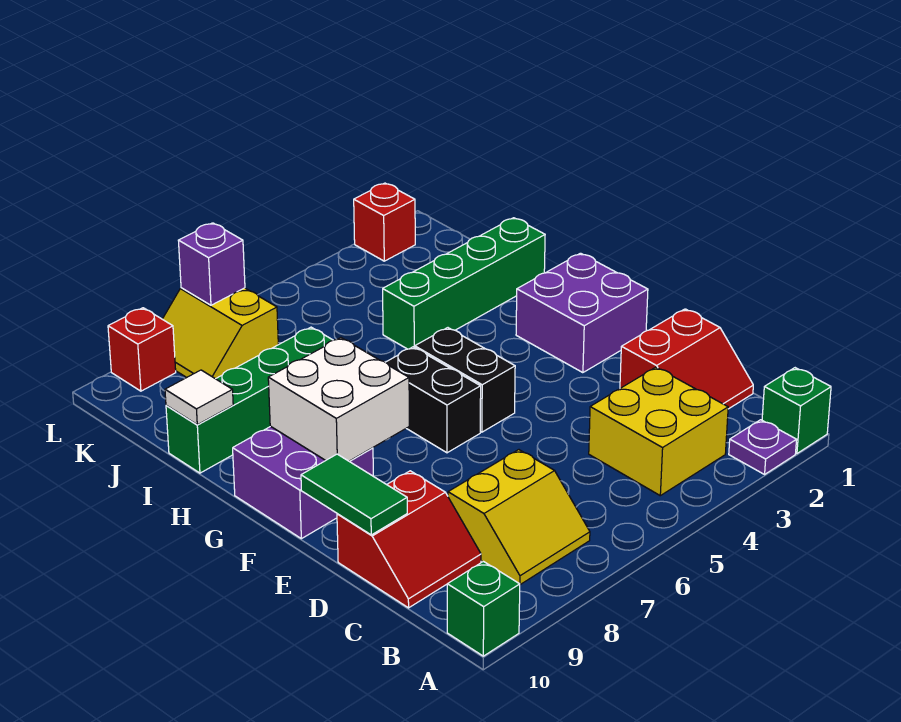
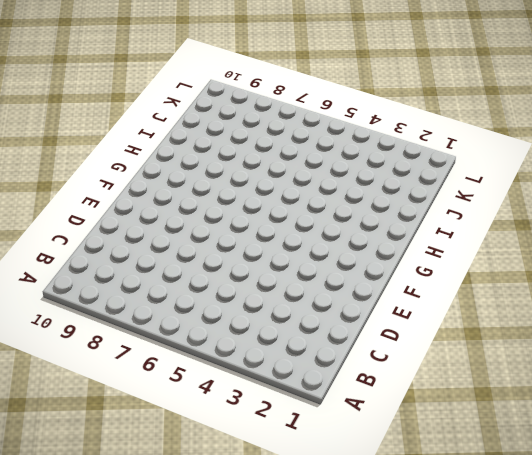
none -> green brick A1 level 1
none -> purple plate A2 level 1
none -> green brick A10 level 1

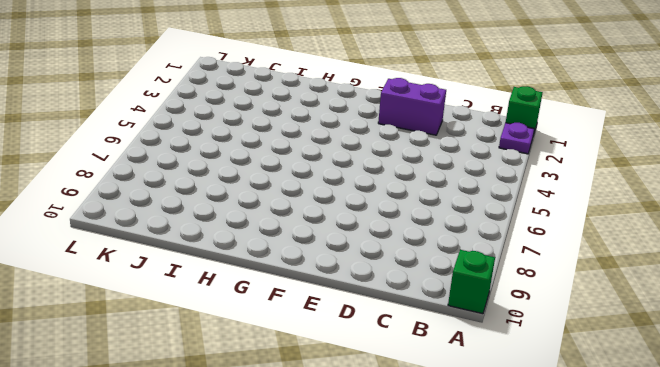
purple brick D2:E2 level 1 -> red slope C1:D2 level 1 top D
none -> yellow brick B3:C4 level 1
none -> yellow slope B7:C8 level 1 top C
none -> red slope C9:D10 level 1 top D

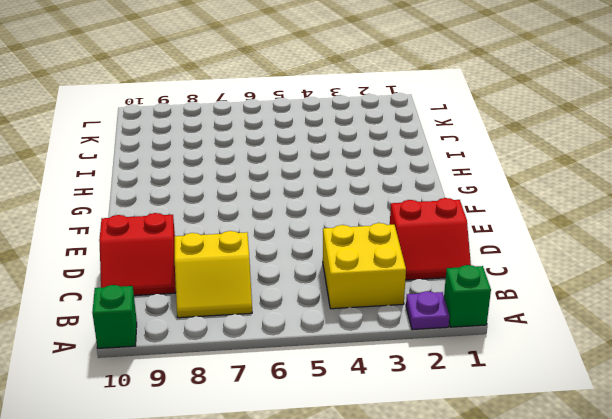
none -> purple brick F1:G2 level 1
none -> black brick F5:G5 level 1
none -> black brick F6:G6 level 1

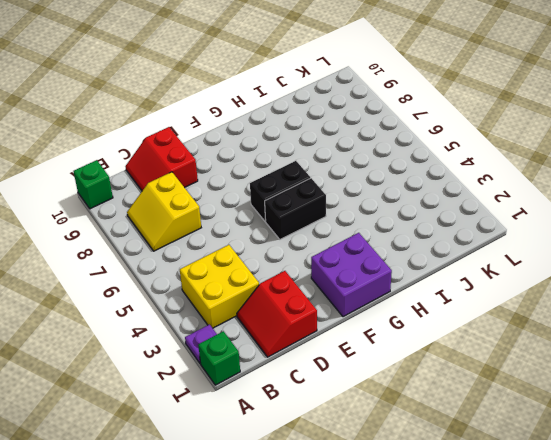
none -> purple brick F9:G10 level 1
none -> green brick I1:I4 level 1
none -> green brick I7:I10 level 1

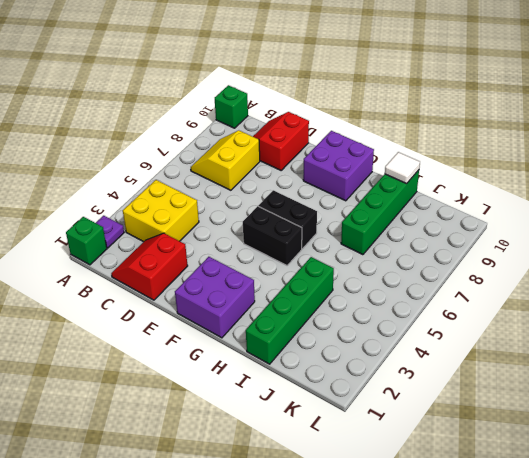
none -> yellow slope K7:L8 level 1 top 7
none -> red brick L2 level 1
none -> red brick L9 level 1

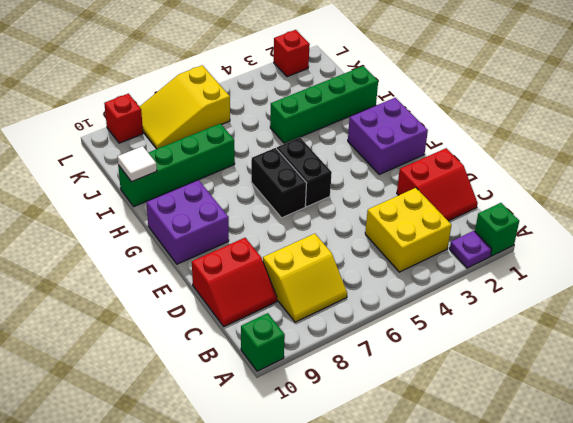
yellow slope K6:L8 level 1 top 6 -> yellow slope K7:L8 level 1 top 7
none -> green tile D10:E10 level 2
none -> white brick F8:G9 level 2
none -> purple brick L7 level 2

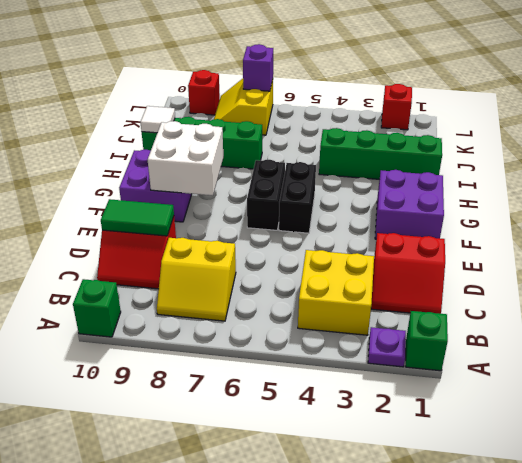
green tile D9:D10 level 2 -> green tile D10:E10 level 2

